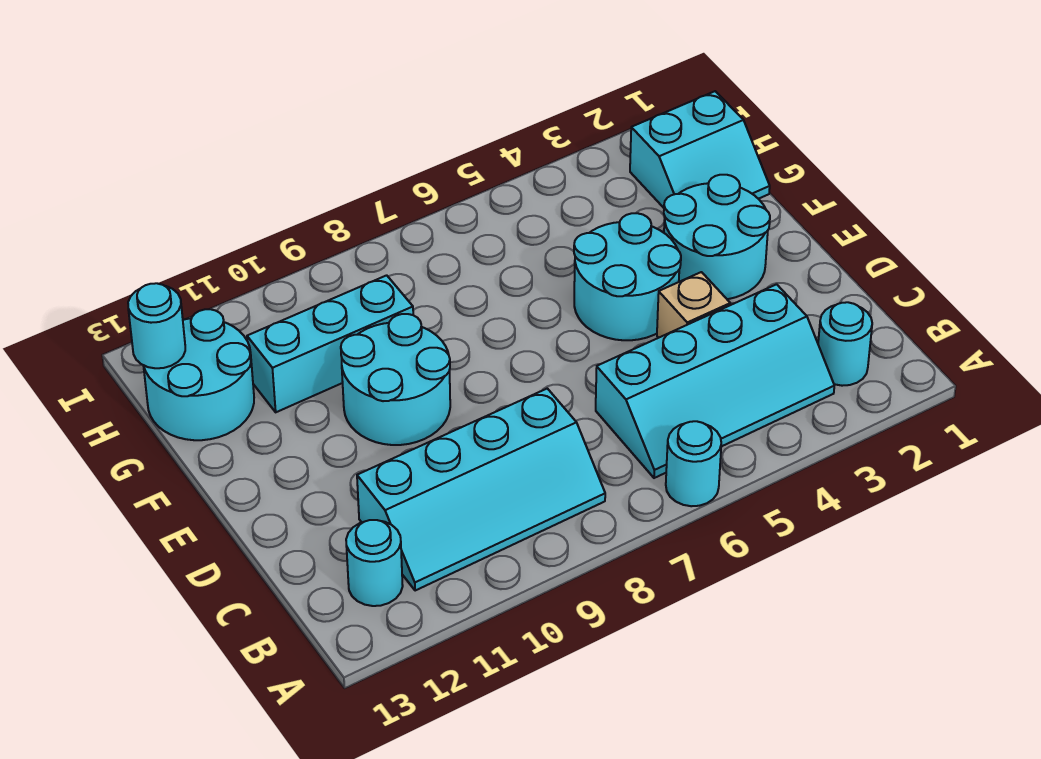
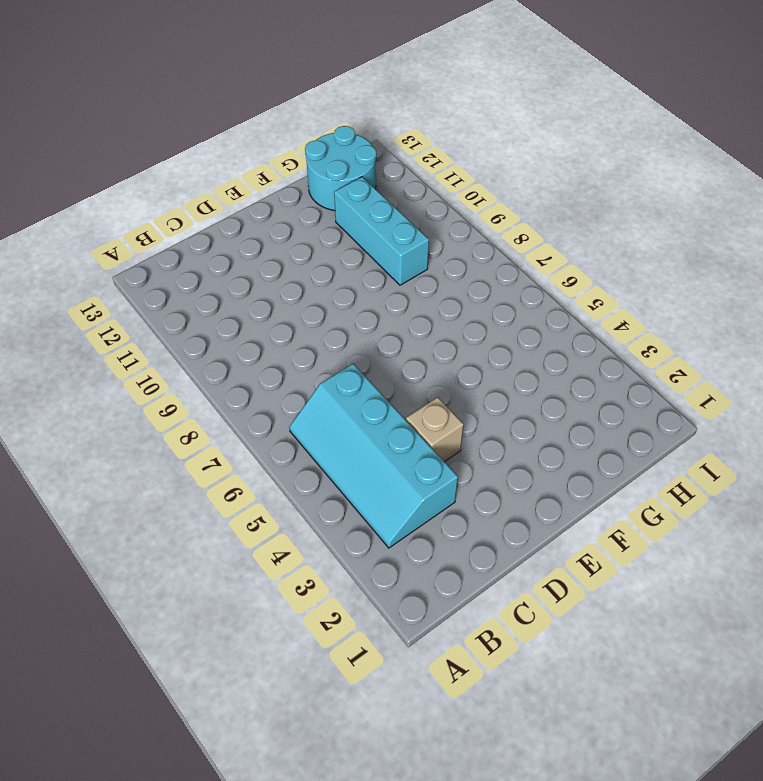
none -> cyan round brick A6 level 1
none -> cyan round brick B2 level 1
none -> cyan slope B8:C11 level 1 top C

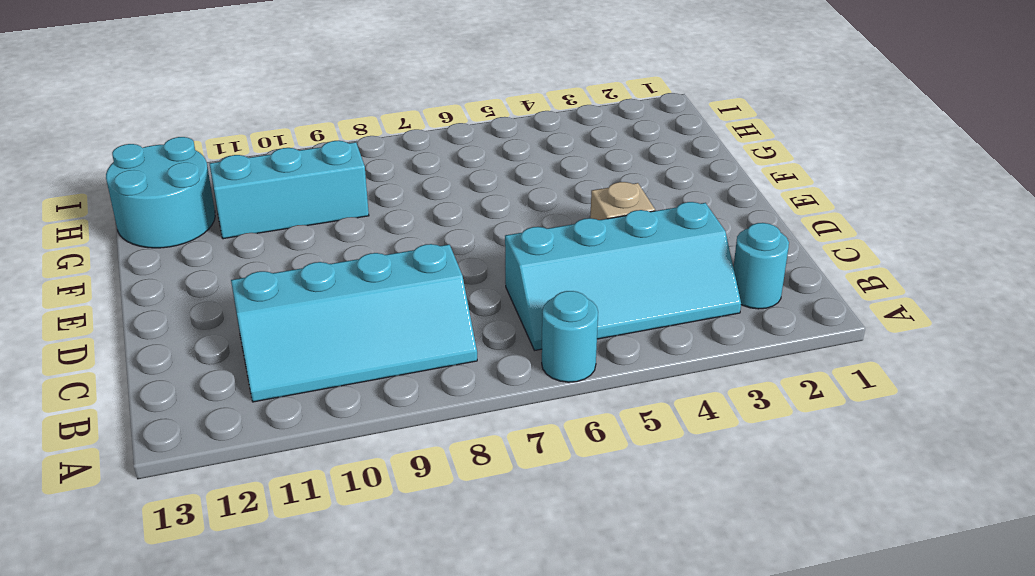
none -> cyan round brick B12 level 1
none -> cyan round brick E2:F3 level 1
none -> cyan round brick E4:F5 level 1

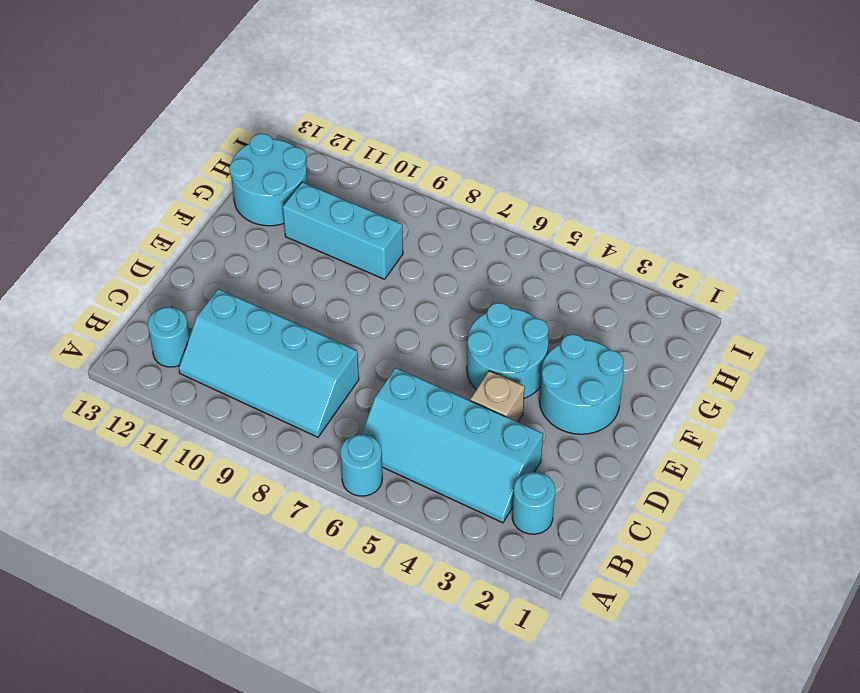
none -> cyan round brick E9:F10 level 1
none -> cyan slope G1:H2 level 1 top H
none -> cyan round brick H13 level 2

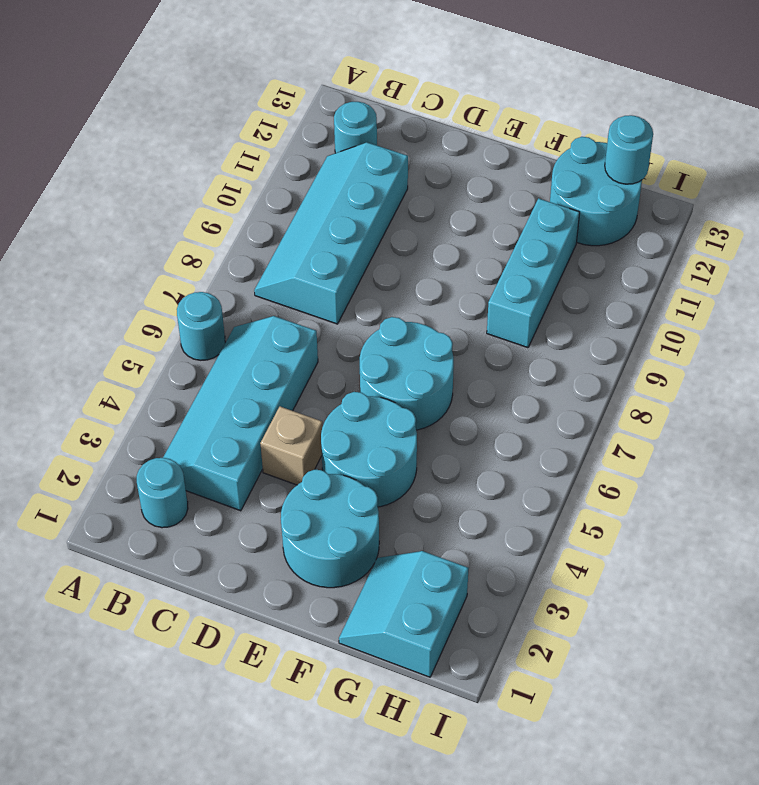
cyan round brick E6:F7 level 1 -> cyan round brick E9:F10 level 1

